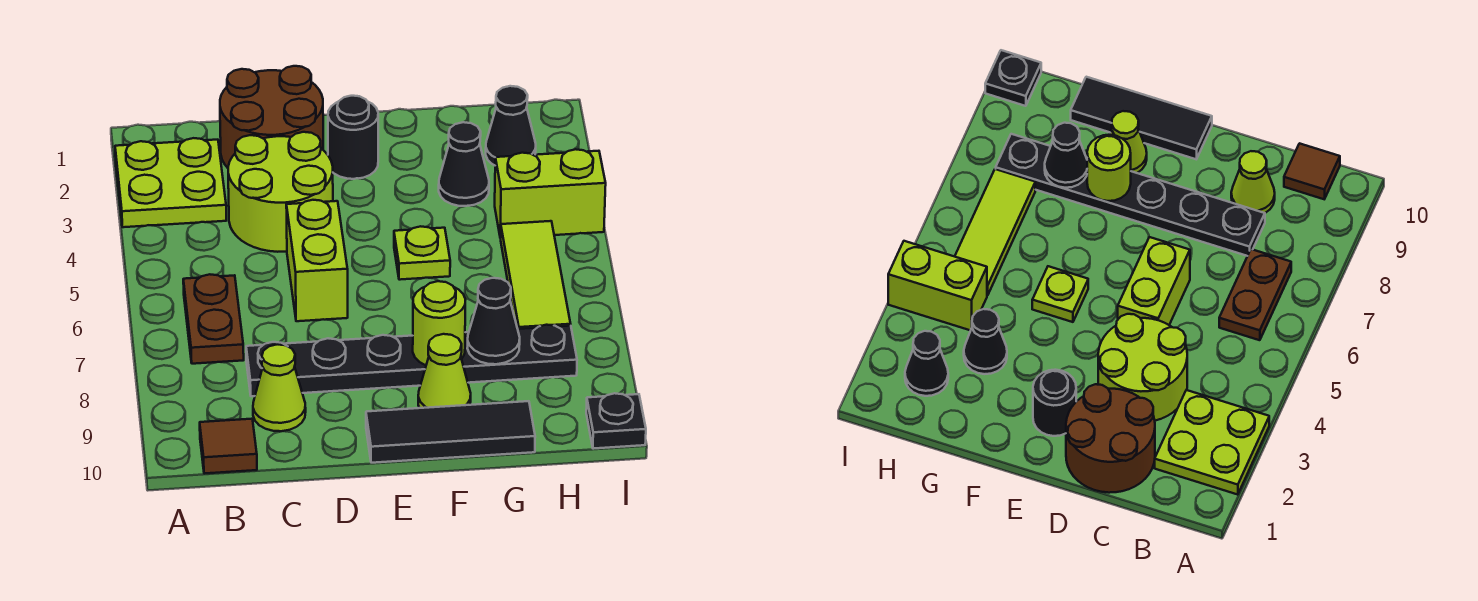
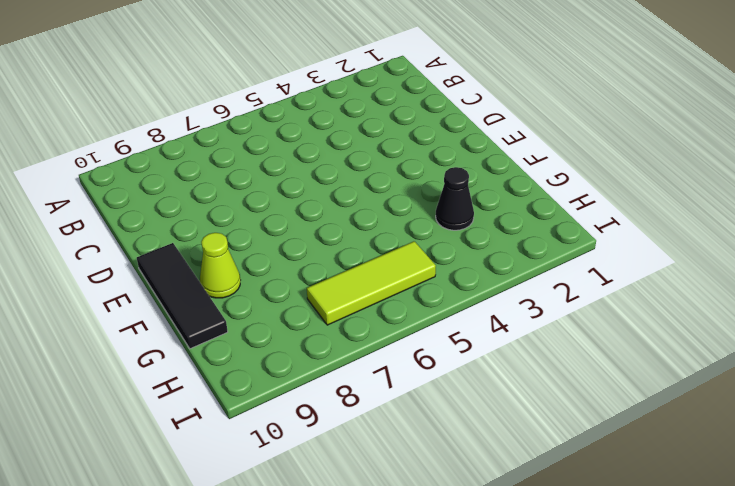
none -> lime plate A2:B3 level 1
none -> brown plate B6:B7 level 1
none -> brown tile B10 level 1

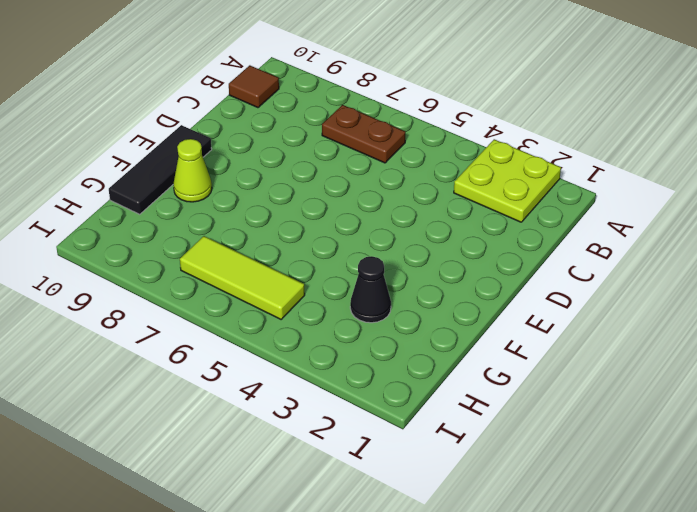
none -> brown round brick C1:D2 level 1
none -> lime round brick C3:D4 level 1
none -> black plate C8:H8 level 1

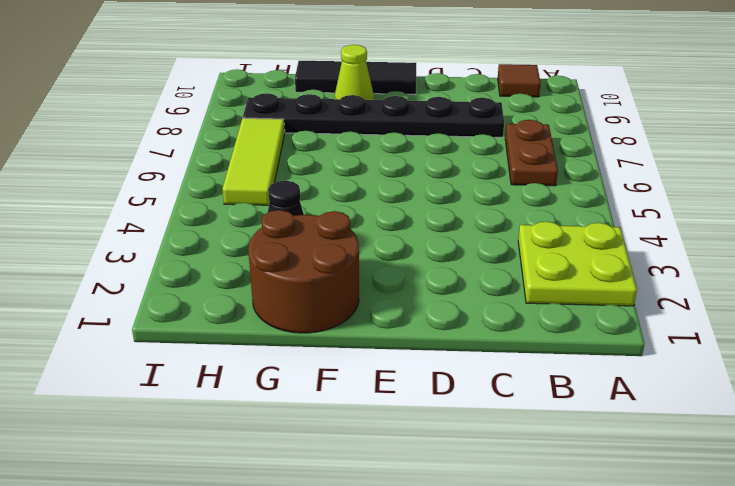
brown round brick F1:G2 level 1 -> brown round brick C1:D2 level 1
none -> lime round brick C3:D4 level 1
none -> lime cone C9 level 1
none -> lime brick D5:D6 level 1

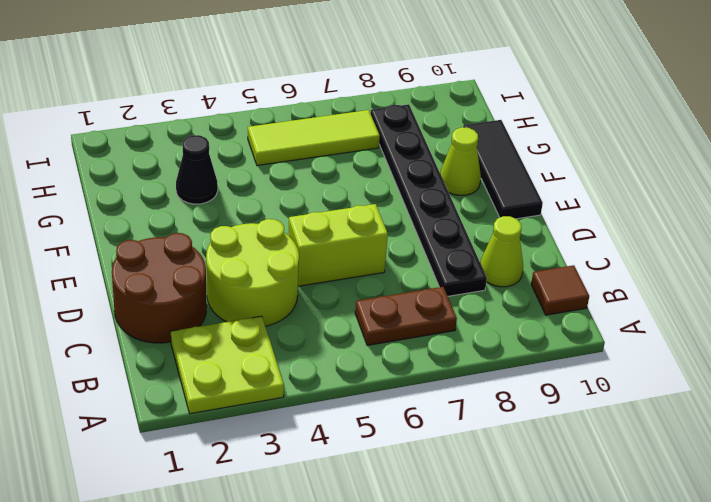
none -> black round brick E2 level 1
none -> lime plate F5 level 1
none -> black cone H2 level 1

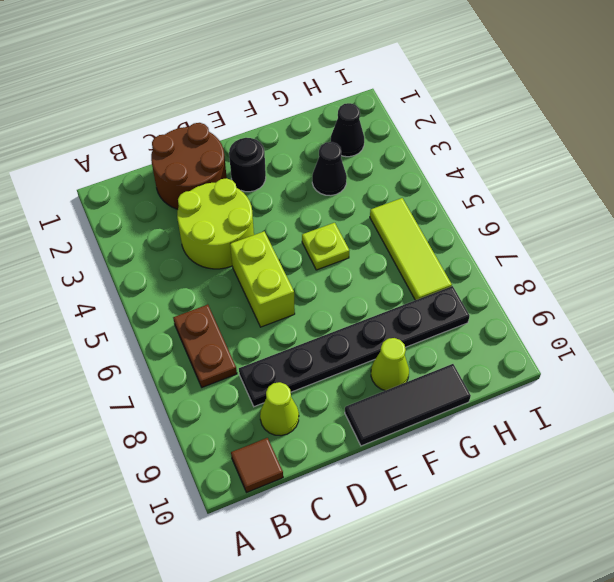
none -> lime plate A2:B3 level 1
none -> lime brick H4:I4 level 1
none -> black plate I10 level 1

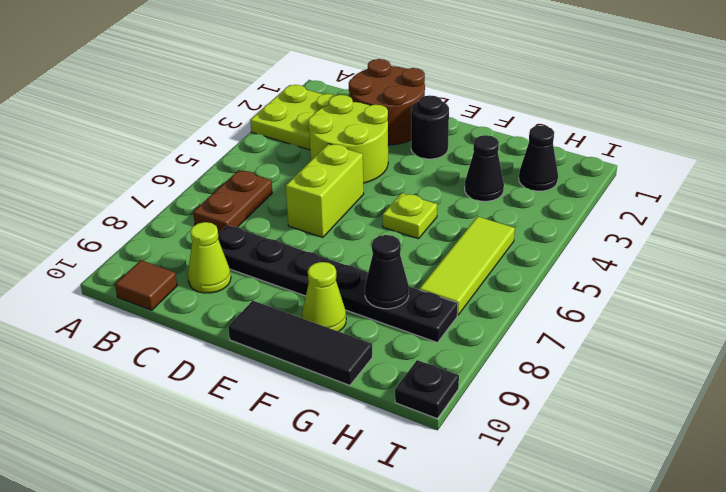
none -> lime brick H4:I4 level 1
none -> lime round brick F8 level 2

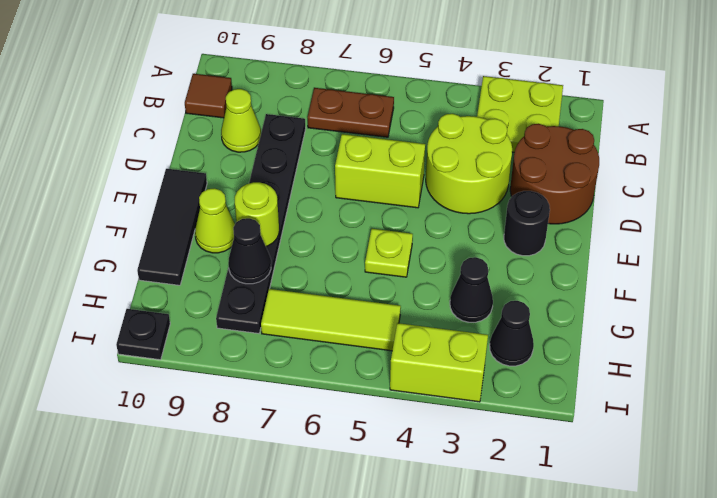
lime brick I3:I4 level 1 -> lime brick H4:I4 level 1

